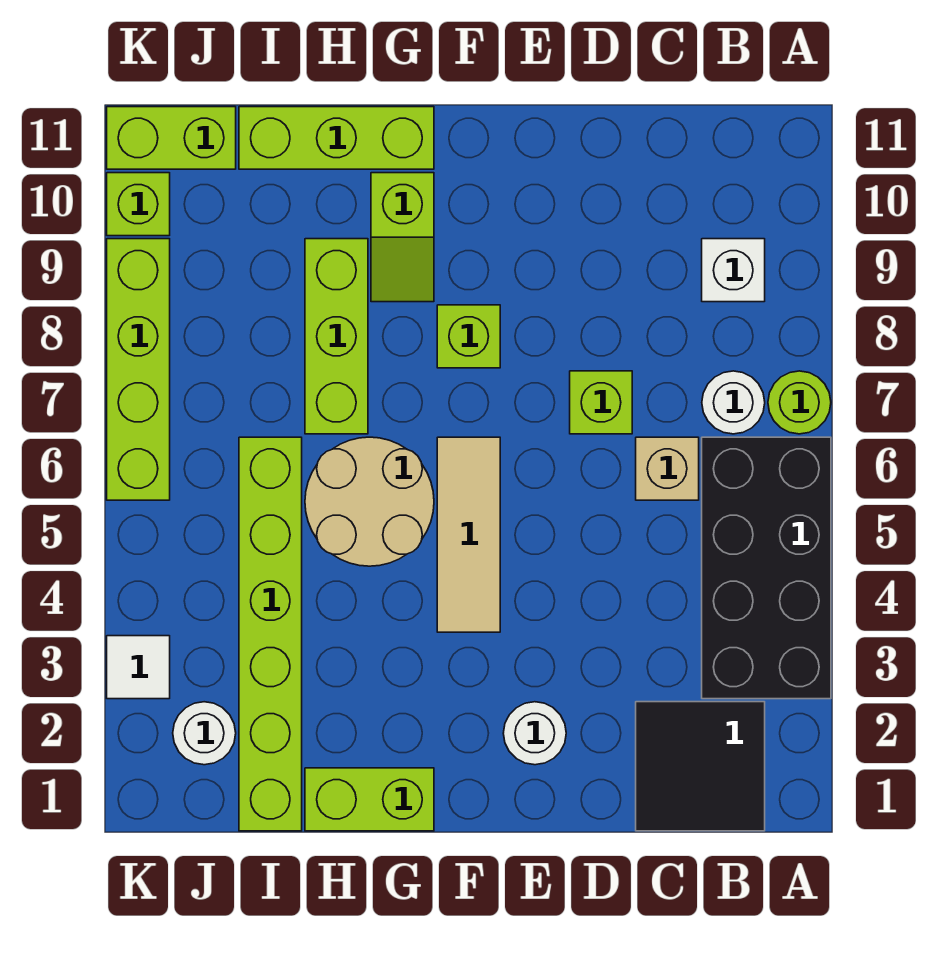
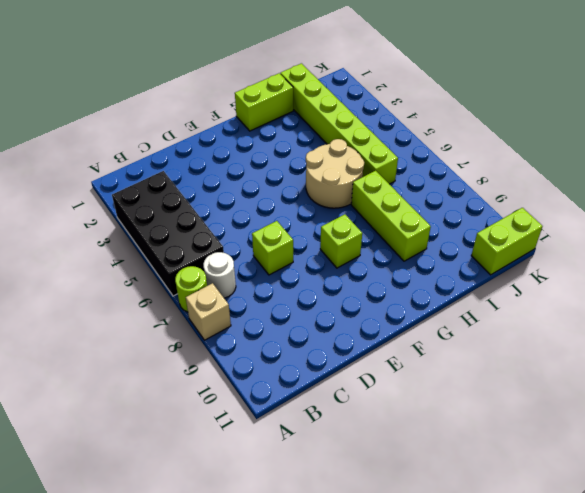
tan brick A8 level 1 -> tan brick C6 level 1
none -> black tile B1:C2 level 1
none -> white brick B9 level 1
none -> white round brick E2 level 1

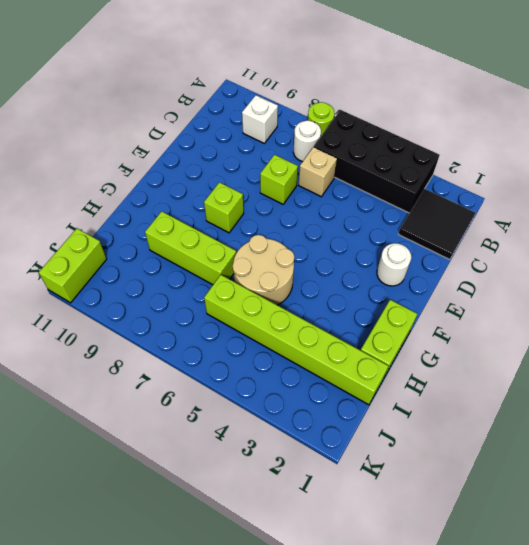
none -> tan tile F4:F6 level 1
none -> lime slope G9:G10 level 1 top 10
none -> lime brick G11:I11 level 1

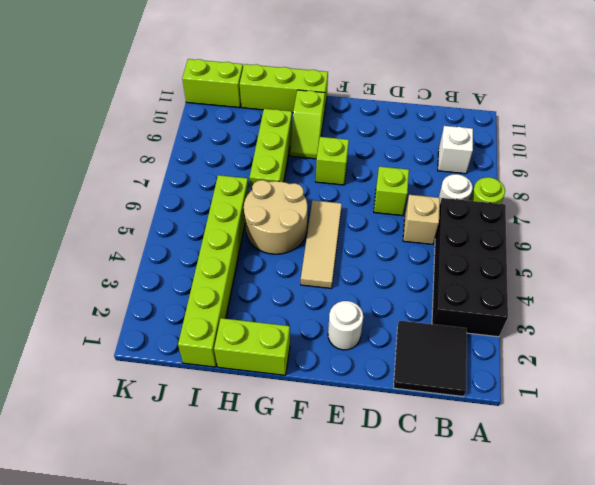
none -> white round brick J2 level 1
none -> white tile K3 level 1
none -> lime brick K6:K9 level 1

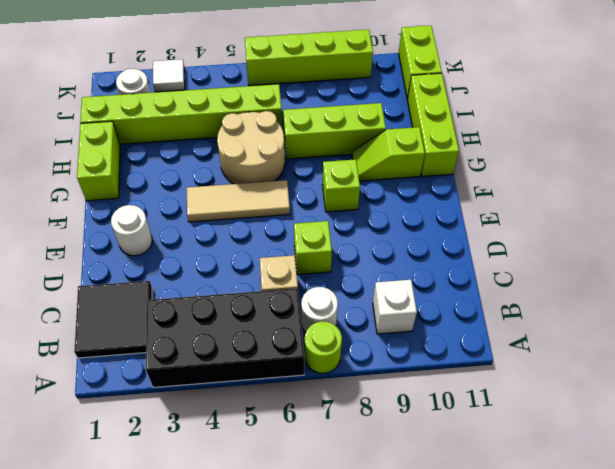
none -> lime brick K10 level 1

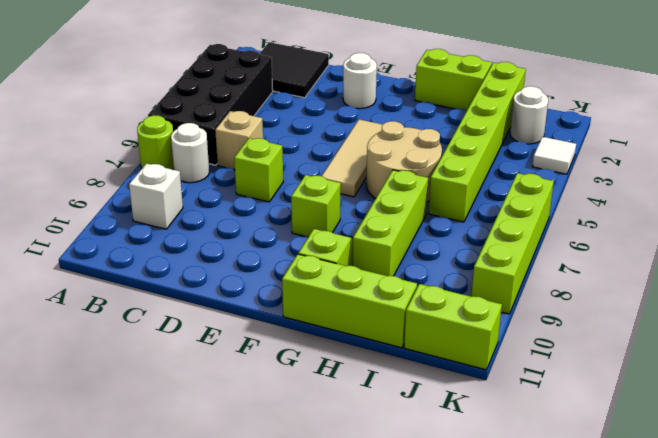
none -> lime brick K10 level 1

